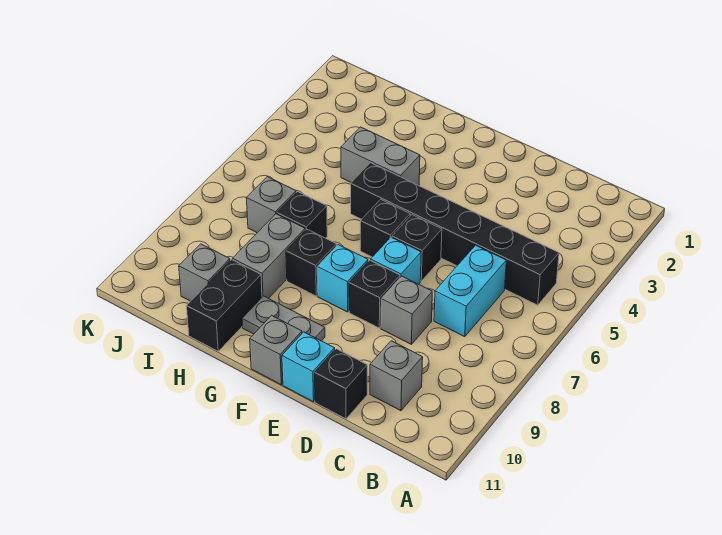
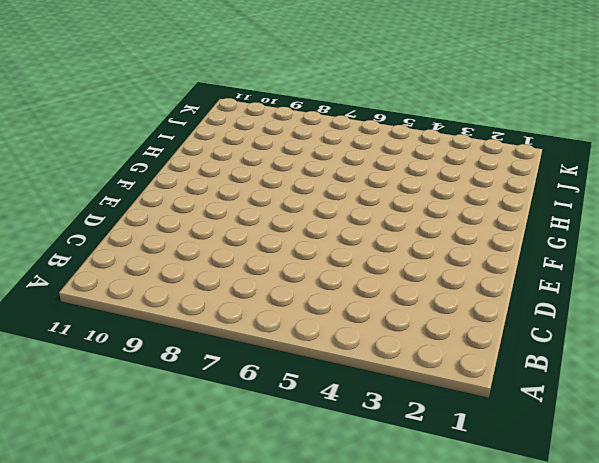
none -> black brick B5:G5 level 1
none -> cyan brick C6:C7 level 1
none -> grey brick C10 level 1

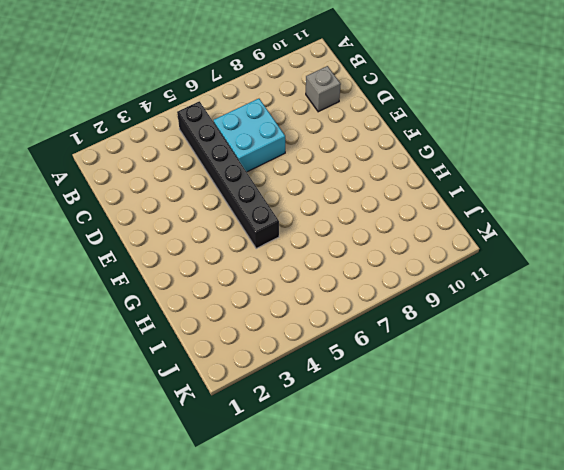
cyan brick C6:D7 level 1 -> cyan brick C6:C7 level 1
none -> grey brick D8 level 1
none -> black brick D11 level 1
none -> black brick E6 level 1

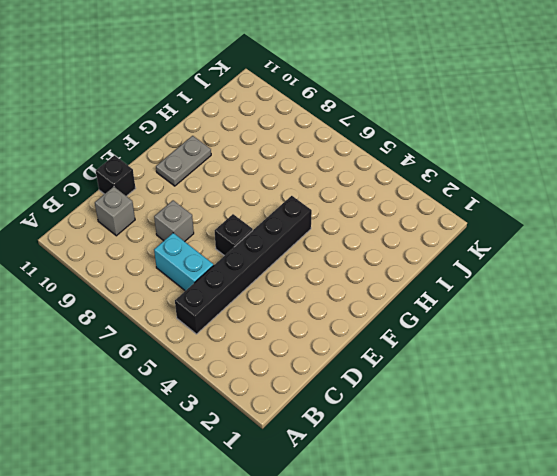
none -> cyan brick E7 level 1
none -> black brick E8 level 1
none -> cyan brick E11 level 1

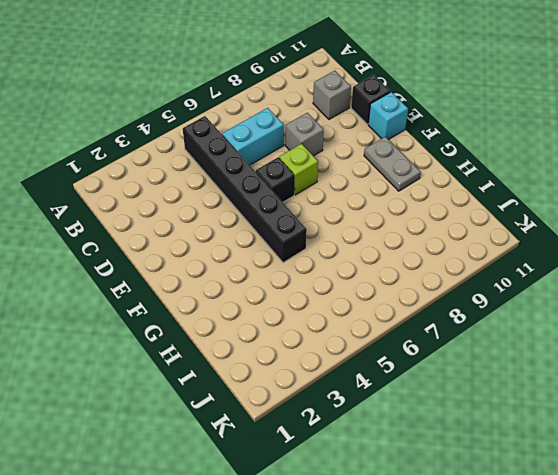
lime brick E7 level 1 -> cyan brick E7 level 1
none -> black brick E8 level 1
none -> black brick F6 level 1
none -> cyan brick F8 level 1

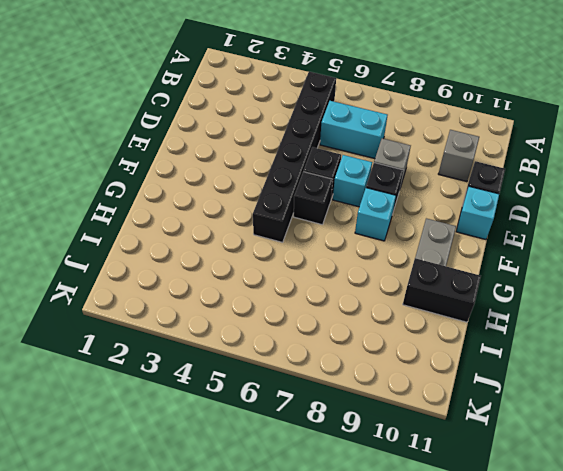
none -> grey brick F11 level 1
none -> grey brick G4:H4 level 1
none -> black brick G8 level 1

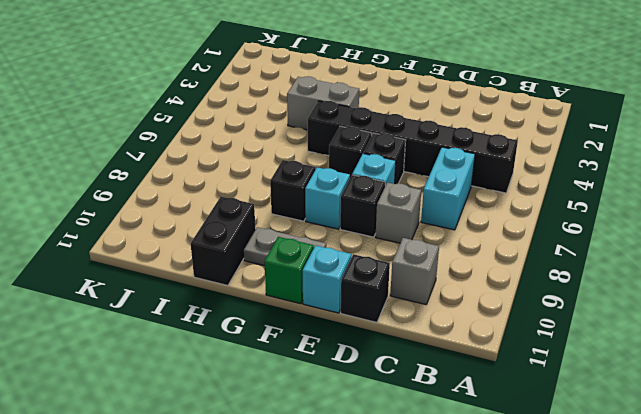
green brick F11 level 1 -> grey brick F11 level 1
none -> black brick H7 level 1
none -> grey brick H8:H9 level 1
none -> grey brick I7 level 1

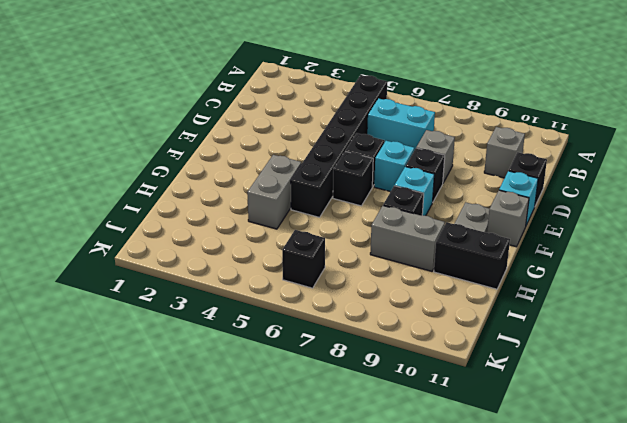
black brick J6 level 1 -> black brick H7 level 1
none -> grey brick I7 level 1
none -> grey brick I10 level 1

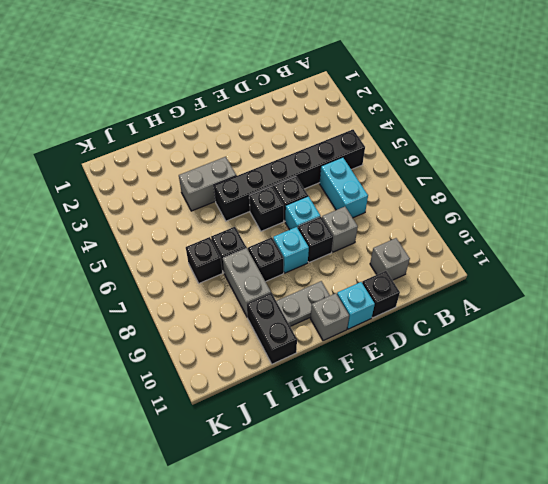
black brick I7 level 1 -> grey brick I7 level 1
none -> grey brick I10 level 1

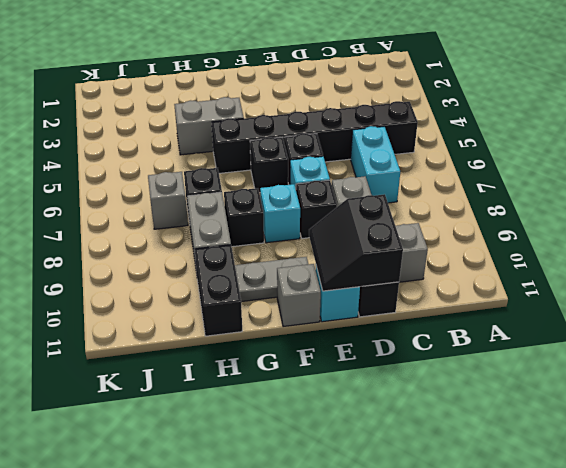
black slope D10:E11 level 2 top D -> none
none -> grey brick I10 level 1

